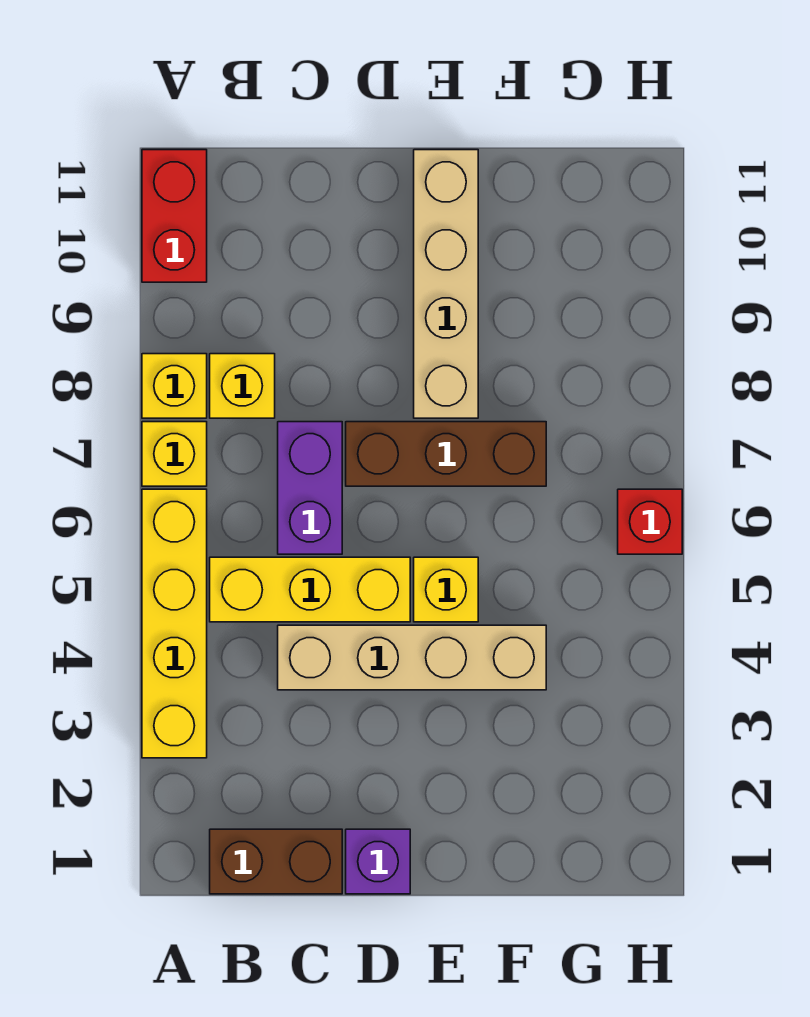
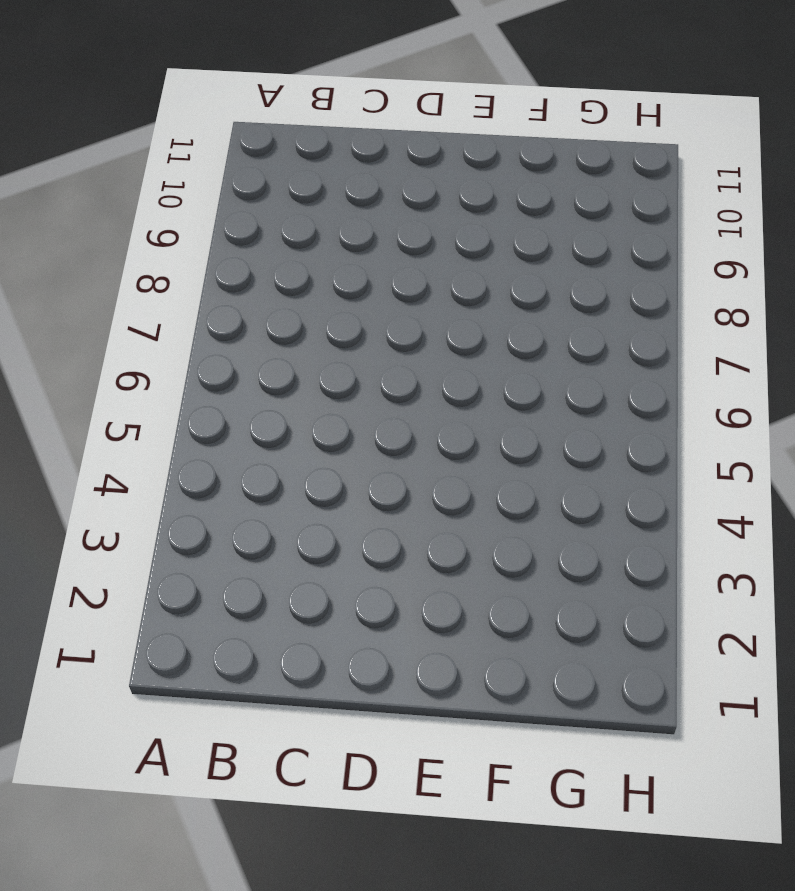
none -> yellow brick A3:A6 level 1
none -> yellow brick A7 level 1
none -> yellow brick A8 level 1

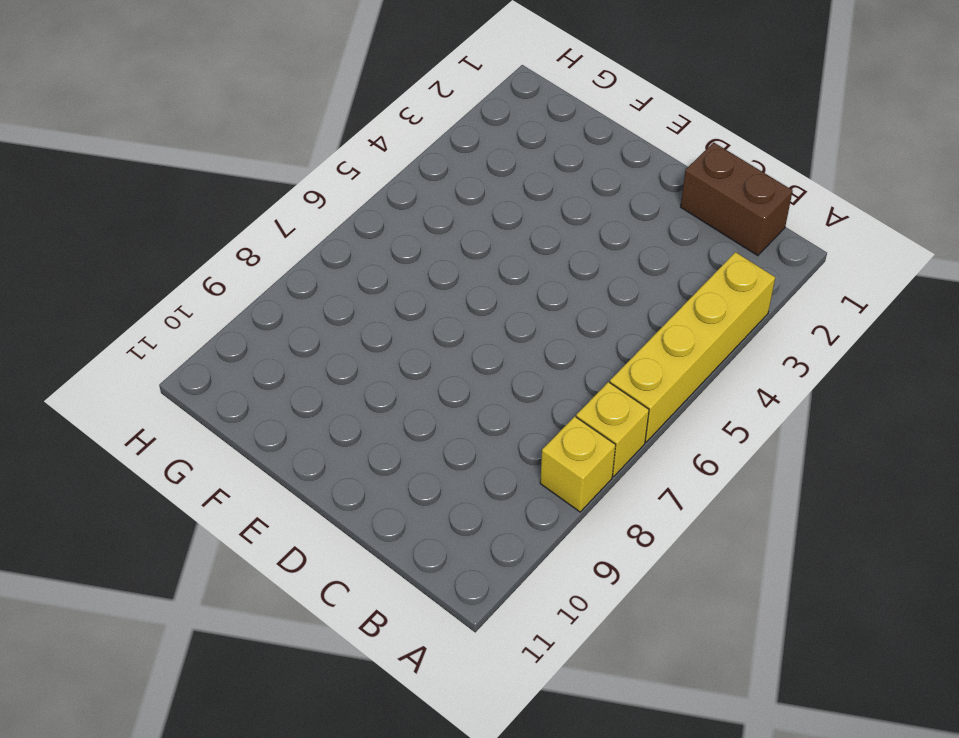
none -> red brick A10:A11 level 1
none -> yellow brick B5:D5 level 1
none -> yellow brick B8 level 1

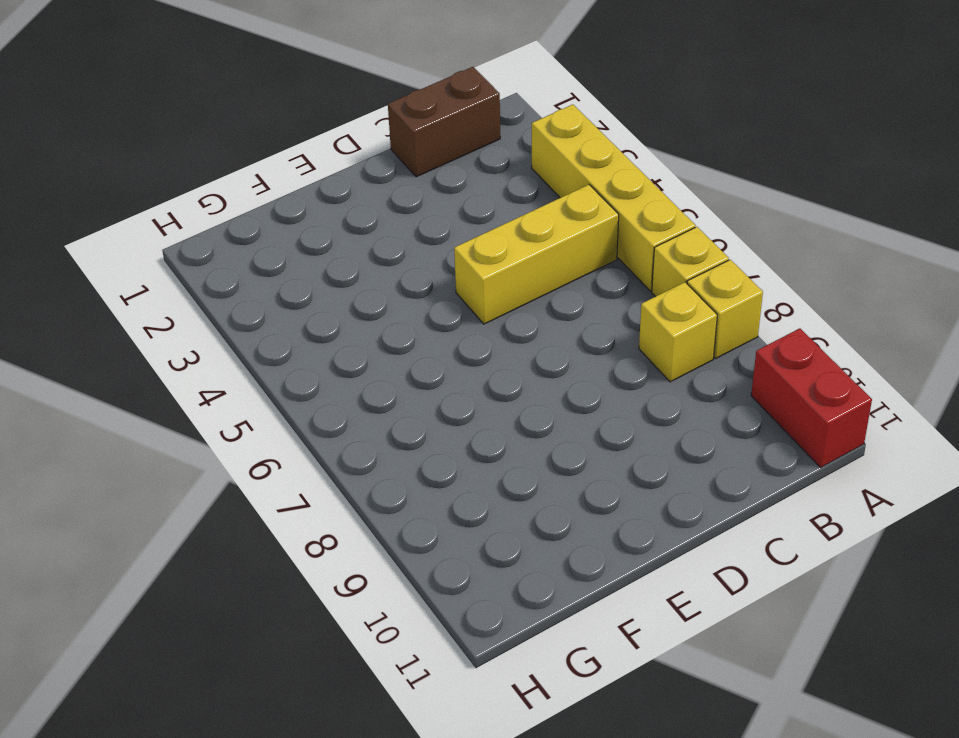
none -> tan brick C4:F4 level 1
none -> purple brick C6:C7 level 1
none -> purple brick D1 level 1

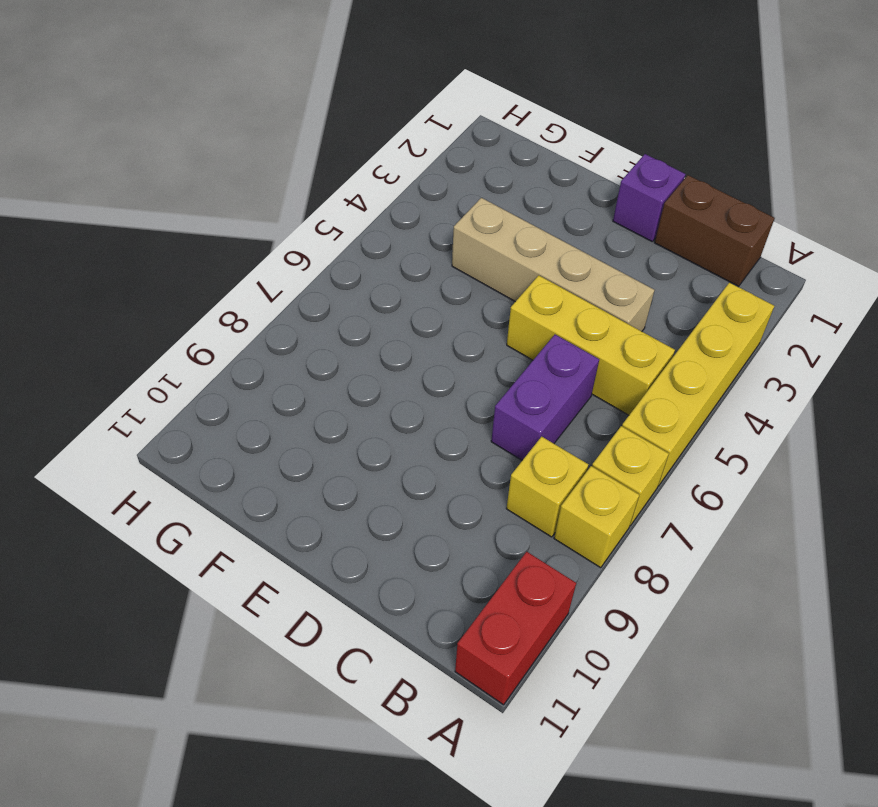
none -> brown brick D7:F7 level 1
none -> yellow brick E5 level 1
none -> tan brick E8:E11 level 1

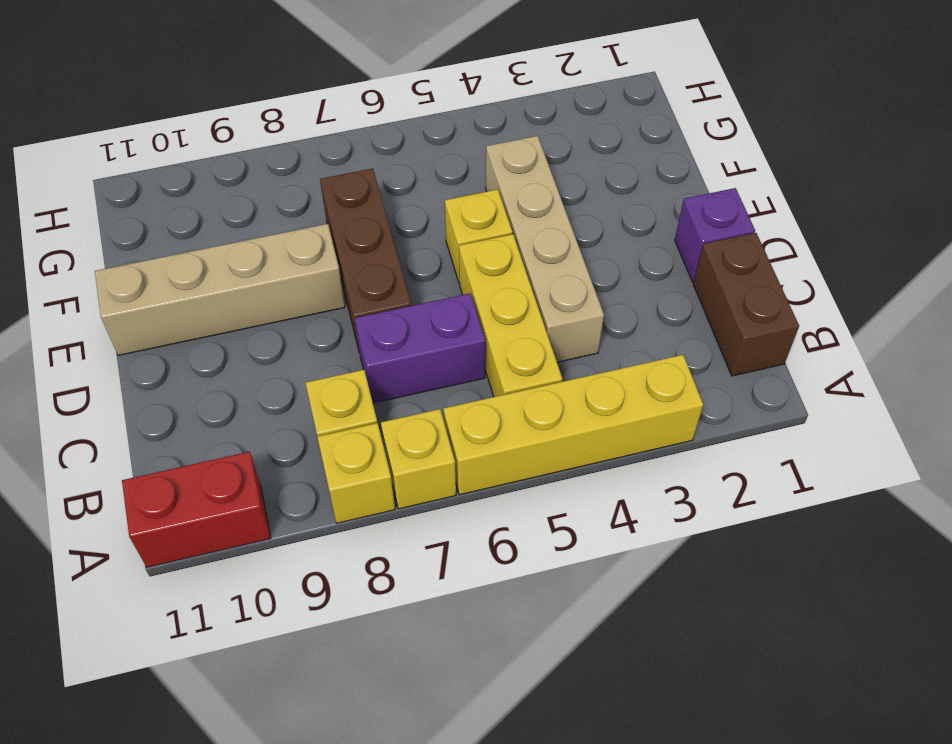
none -> red brick H6 level 1

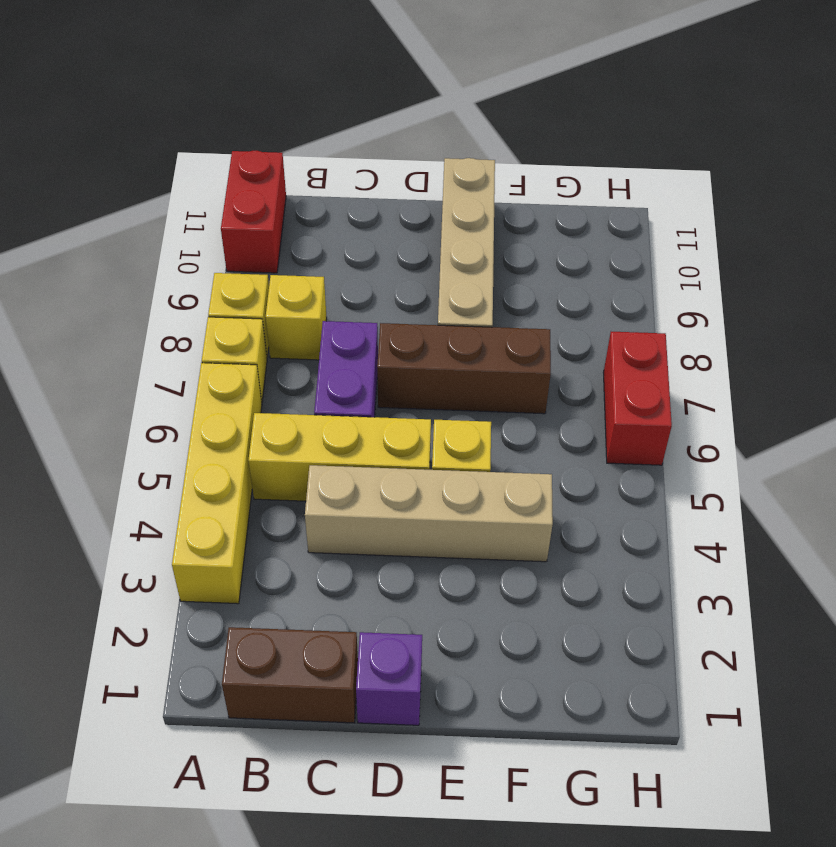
red brick H6:H7 level 1 -> red brick H6 level 1

